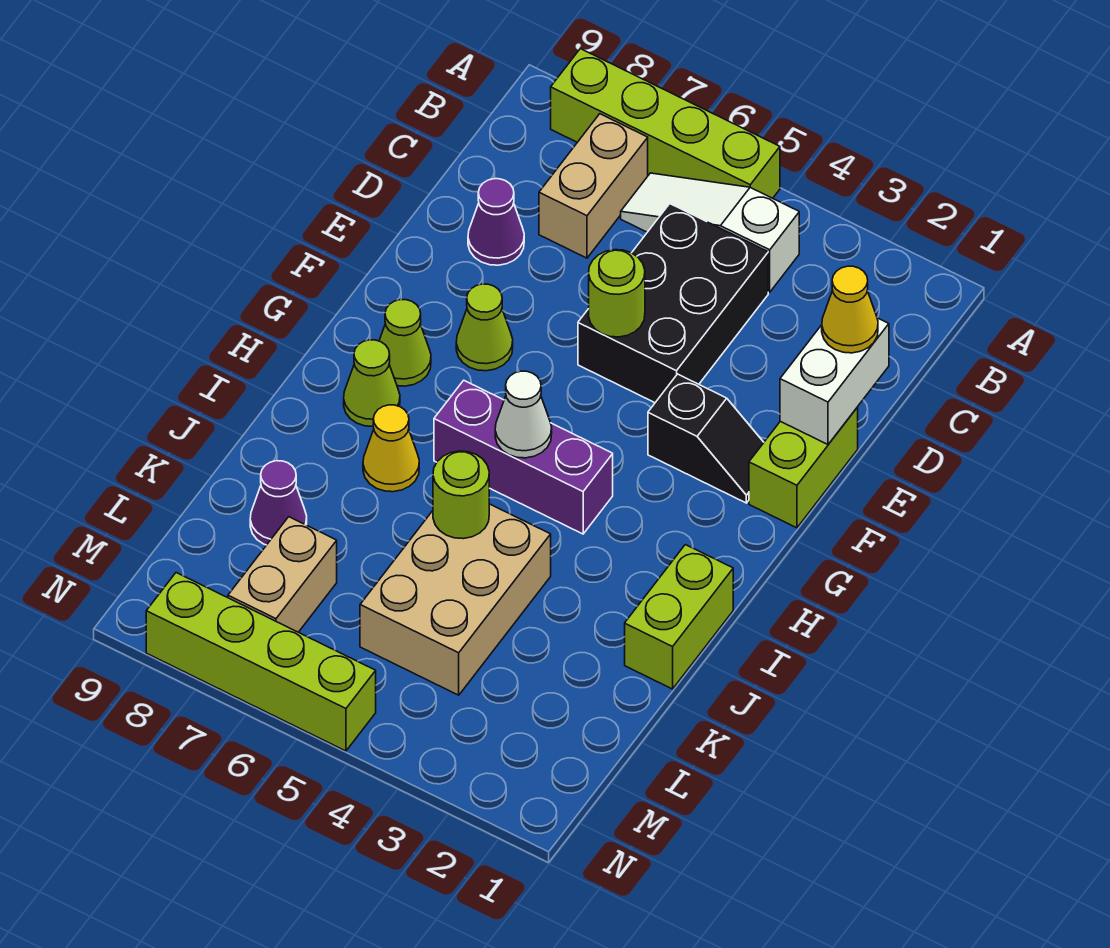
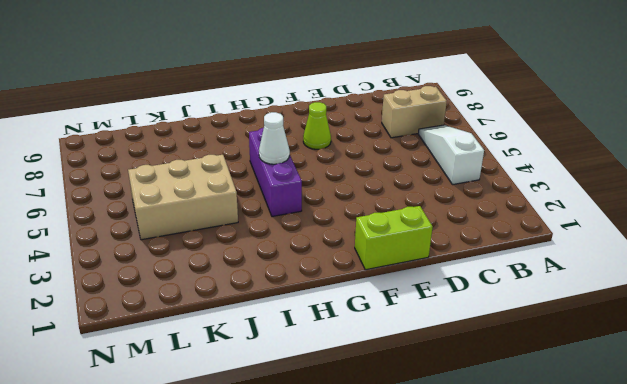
none -> lime brick A5:A8 level 1
none -> black brick C4:E5 level 1
none -> purple cone D8 level 1

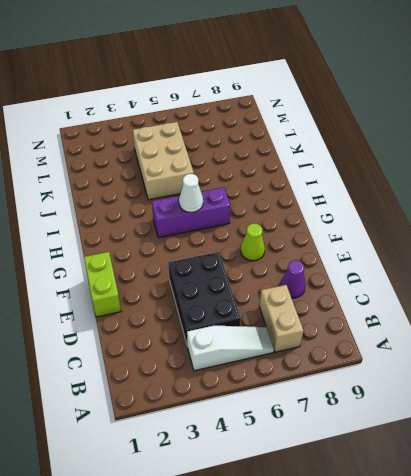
none -> lime brick A5:A8 level 1
none -> black slope F2:F3 level 1 top 3
none -> lime cone G8 level 1

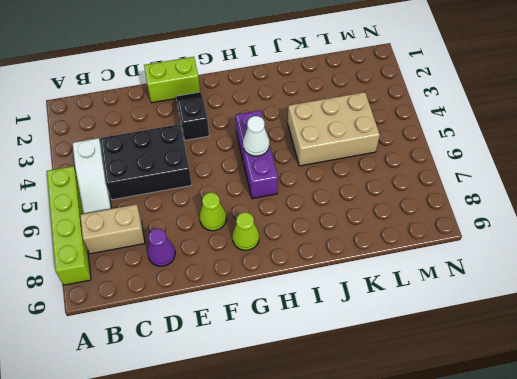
none -> lime cone H8 level 1
none -> lime brick I1:J1 level 1
none -> yellow cone I7 level 1

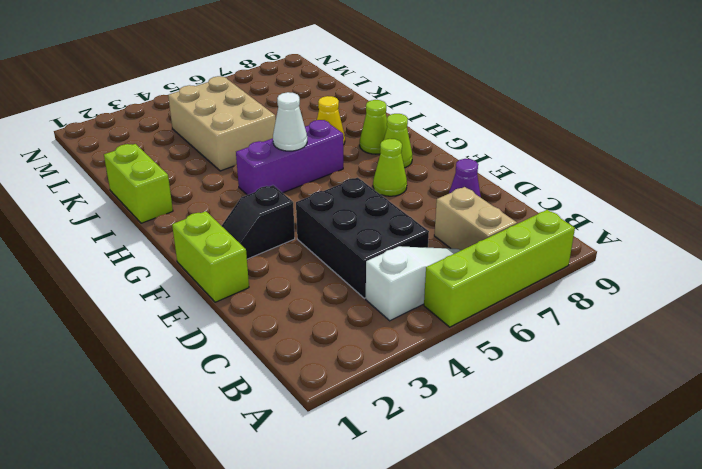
none -> purple cone K8 level 1
none -> tan brick L7:M7 level 1
none -> lime brick N5:N8 level 1

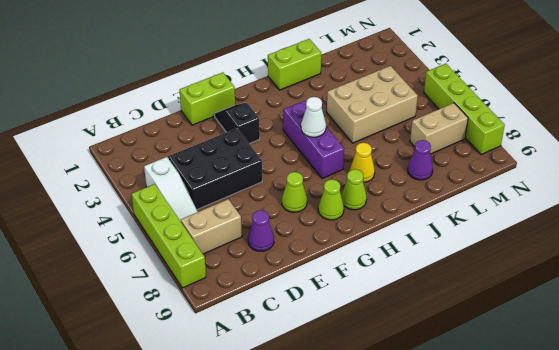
none -> white brick D1:E1 level 2
none -> lime round brick E5 level 2
none -> lime round brick J5 level 2

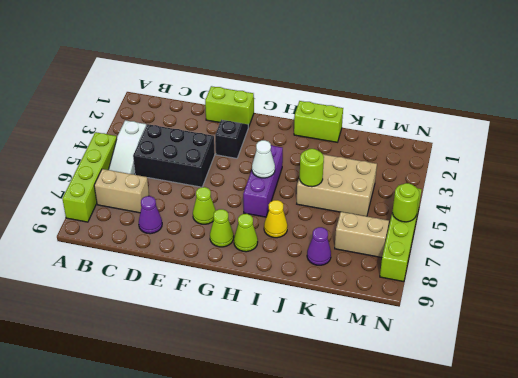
lime round brick N6 level 2 -> lime round brick E5 level 2
none -> white brick D1:E1 level 2
none -> yellow cone D1 level 3

